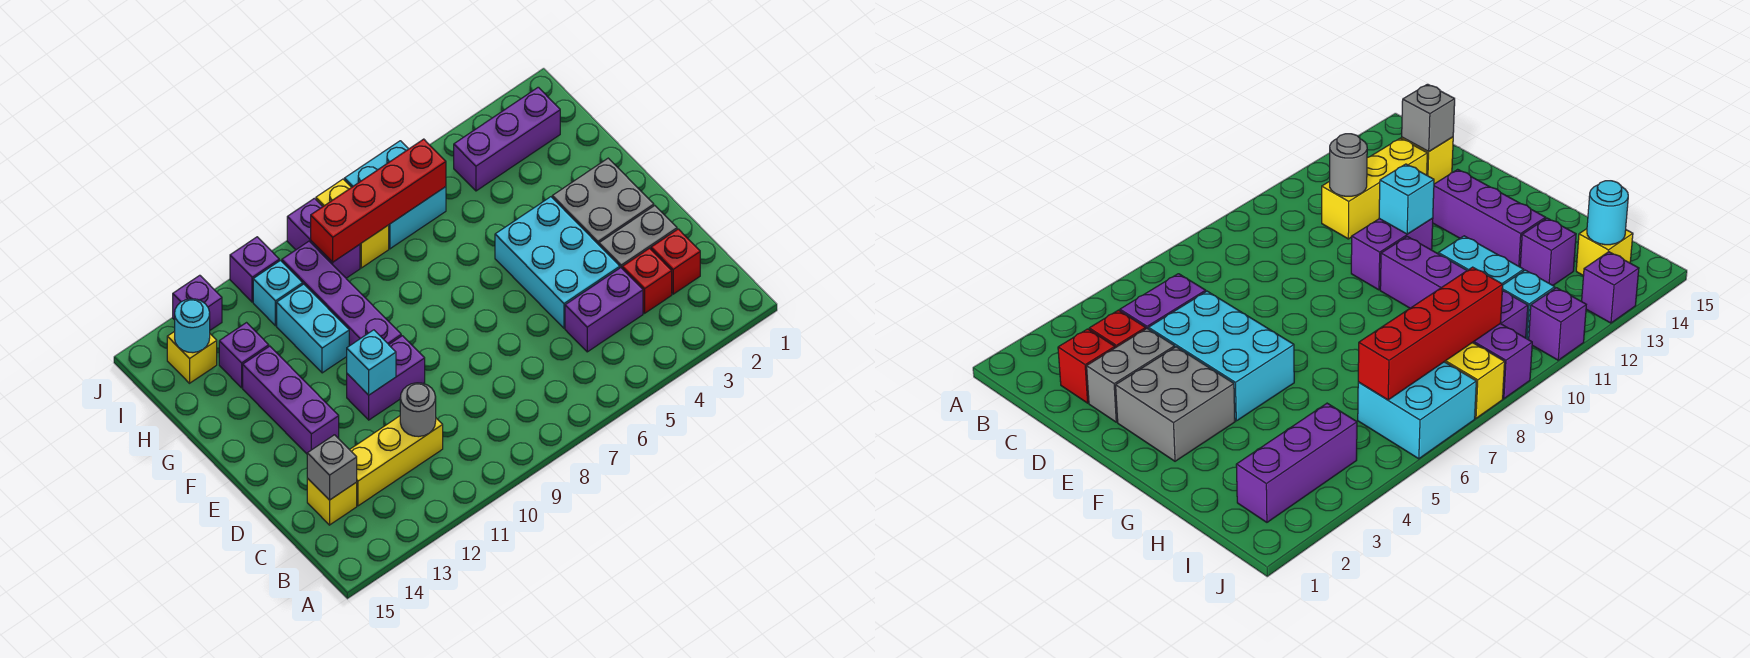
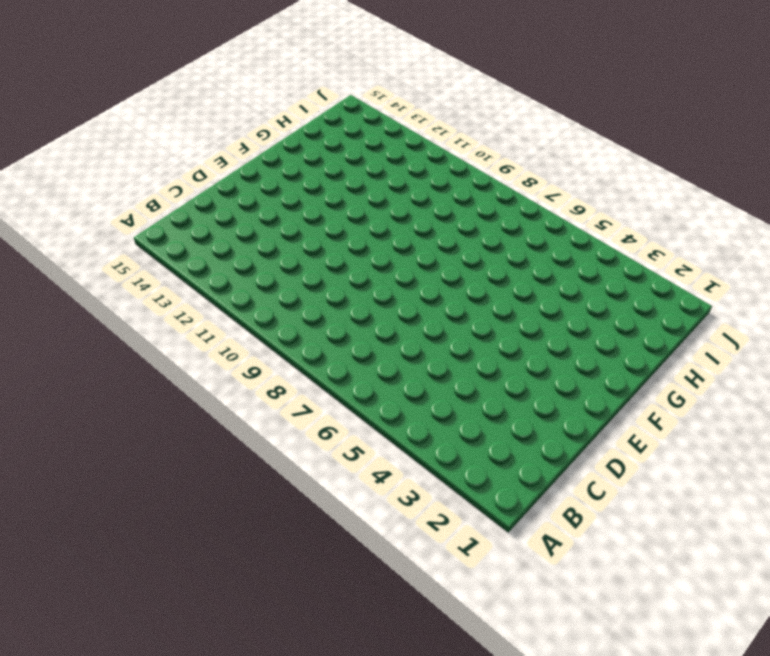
none -> red brick C2 level 1
none -> red brick C3 level 1
none -> purple brick C4:C5 level 1

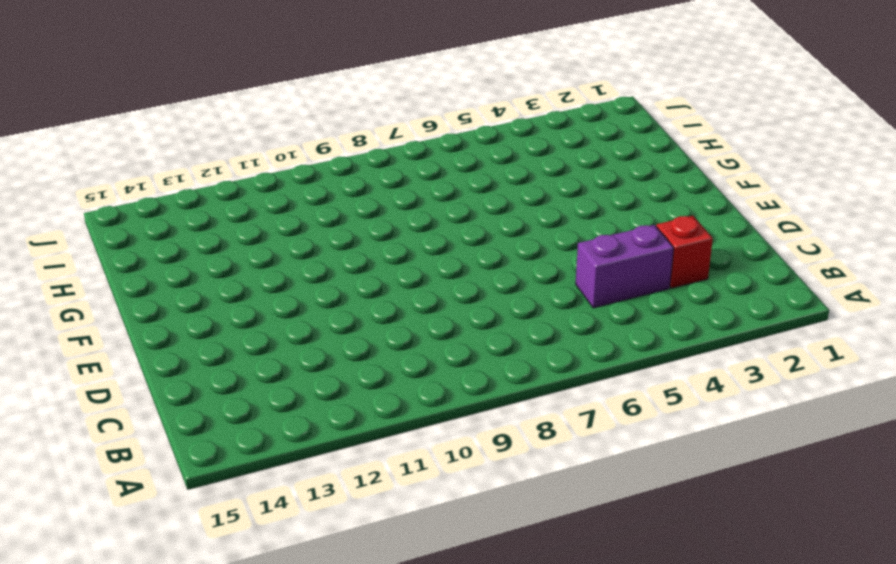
none -> red brick C2 level 1
none -> yellow brick C11:C13 level 1
none -> yellow brick C14 level 1

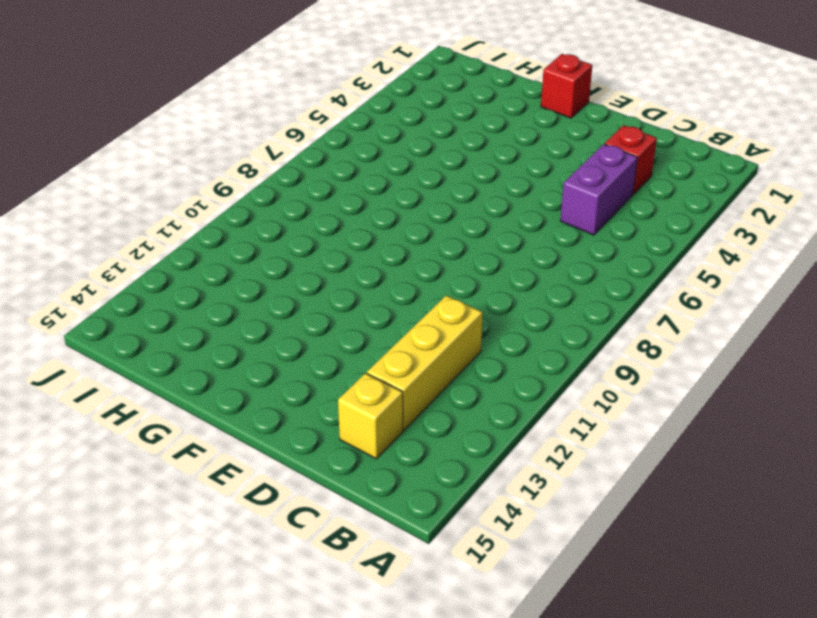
red brick F1 level 1 -> red brick C2 level 1
none -> grey brick D2:D3 level 1
none -> cyan brick D4:F5 level 1
none -> grey brick E2:F3 level 1

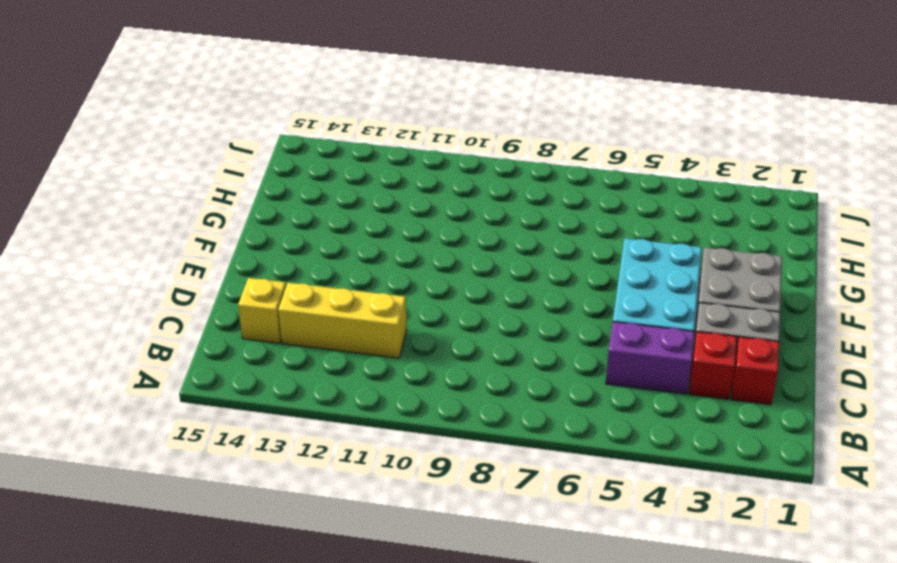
none -> purple brick E10:E11 level 1
none -> purple brick E13:G13 level 1
none -> purple brick F10:I10 level 1

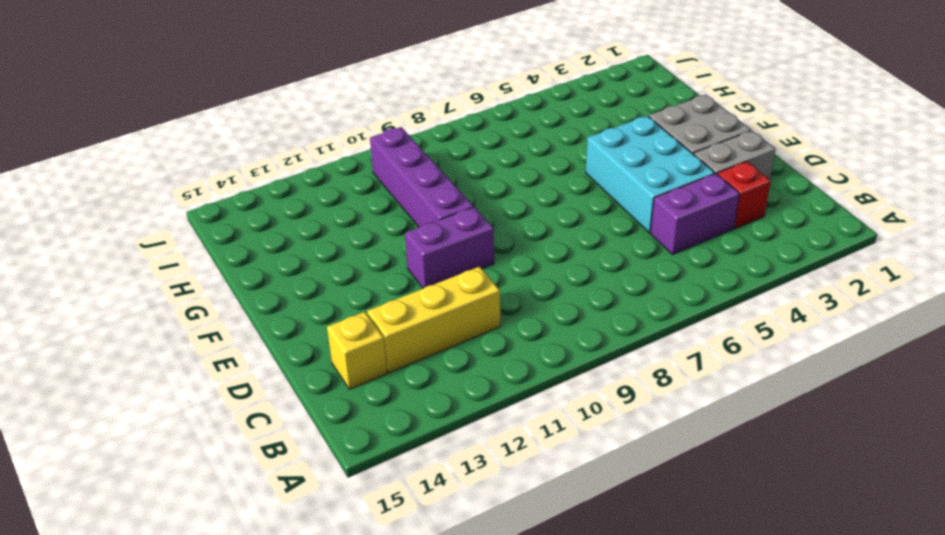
none -> red brick C2 level 1
none -> purple brick E13:G13 level 1
none -> cyan brick G11:H11 level 1

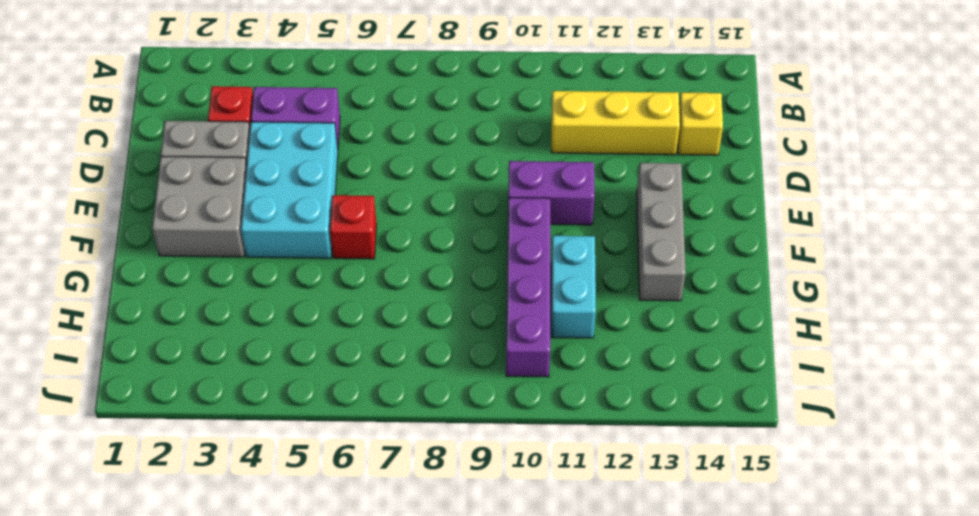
grey brick E13:G13 level 1 -> purple brick E13:G13 level 1
red brick F6 level 1 -> red brick C2 level 1
none -> purple brick H13 level 1
none -> purple brick I2:I4 level 1
none -> cyan brick I6:J7 level 1

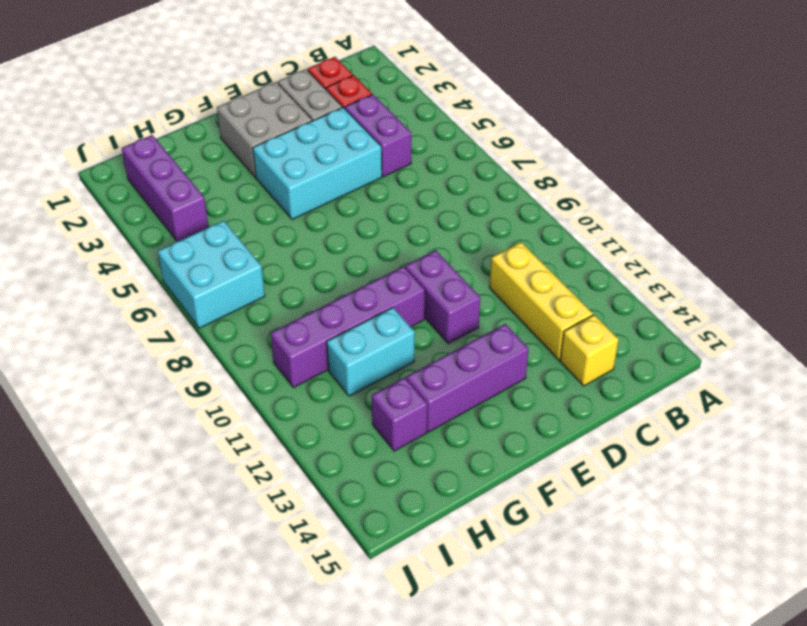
none -> yellow brick I8:J8 level 1
none -> purple brick I9:J9 level 1
none -> cyan brick I11 level 1

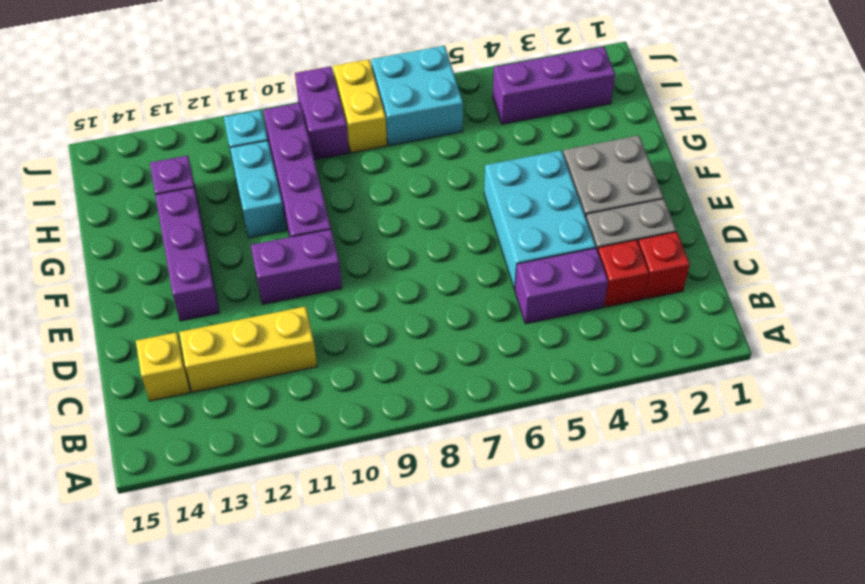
none -> yellow brick I14 level 1
none -> purple brick J11 level 1
none -> purple brick J13 level 1

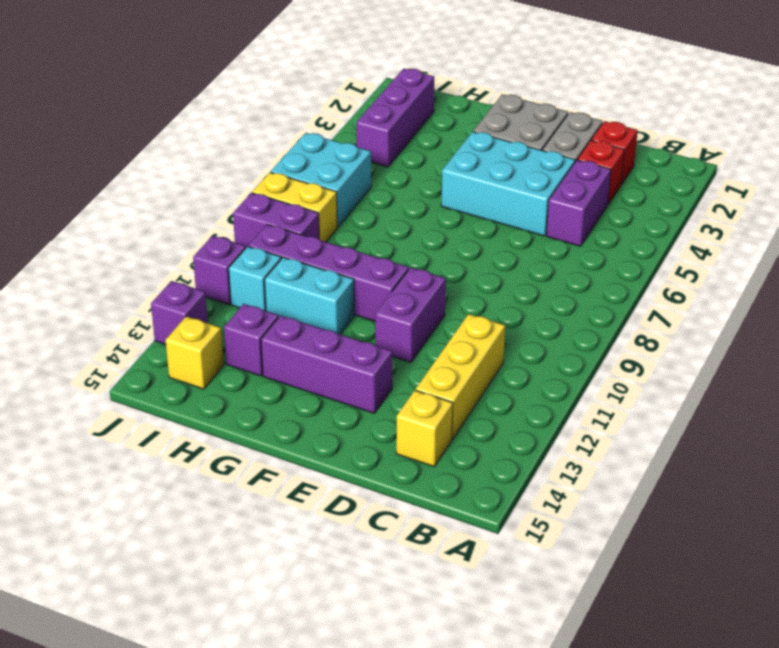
none -> grey round brick C11 level 2
none -> grey brick C14 level 2
none -> cyan brick E11 level 2

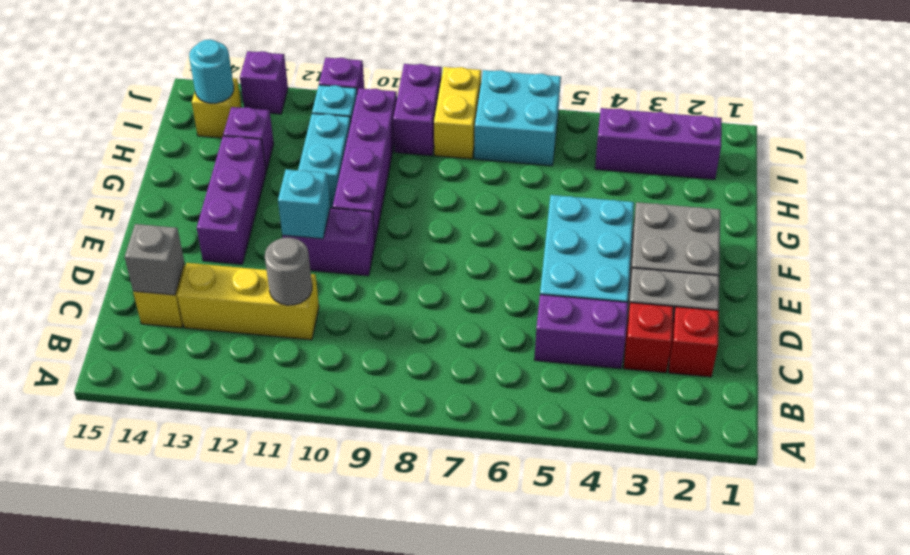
none -> red brick I6:I9 level 2

